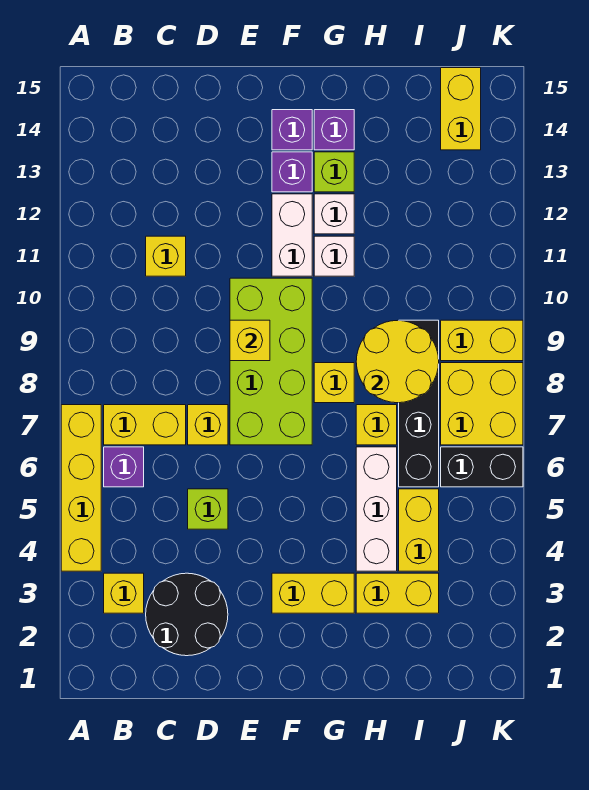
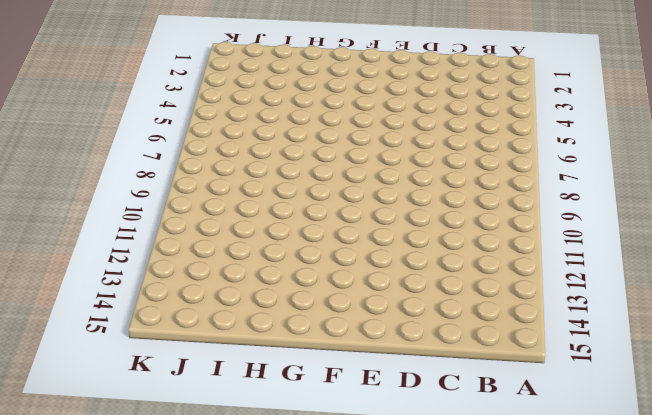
none -> yellow brick A4:A7 level 1
none -> yellow brick B3 level 1
none -> purple brick B6 level 1

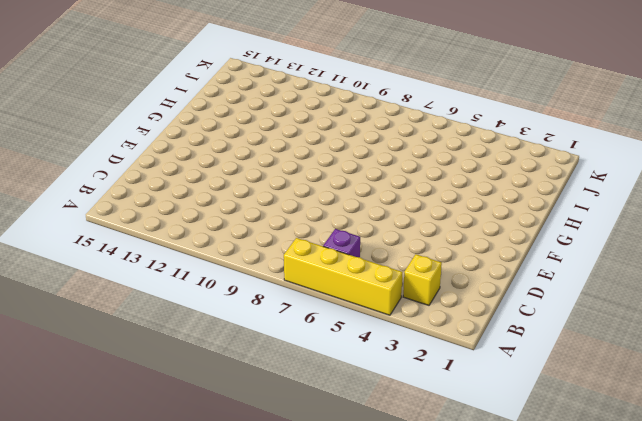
none -> yellow brick B7:C7 level 1
none -> black round brick C2:D3 level 1
none -> yellow brick C11 level 1

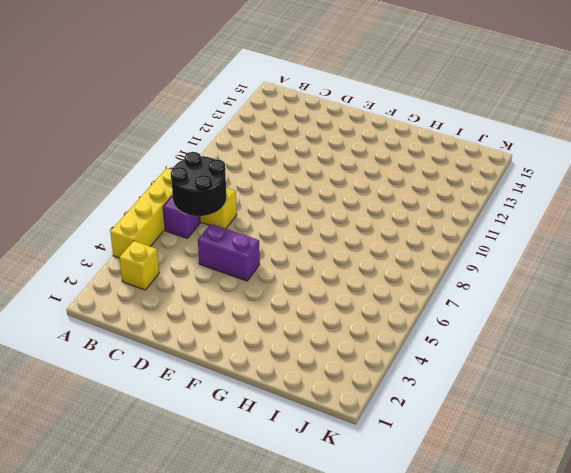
black round brick B6:C7 level 2 -> black round brick C2:D3 level 1
purple brick D5:E5 level 1 -> lime brick D5 level 1
none -> yellow brick C11 level 1
none -> yellow brick D7 level 1
none -> lime brick E7:F10 level 1

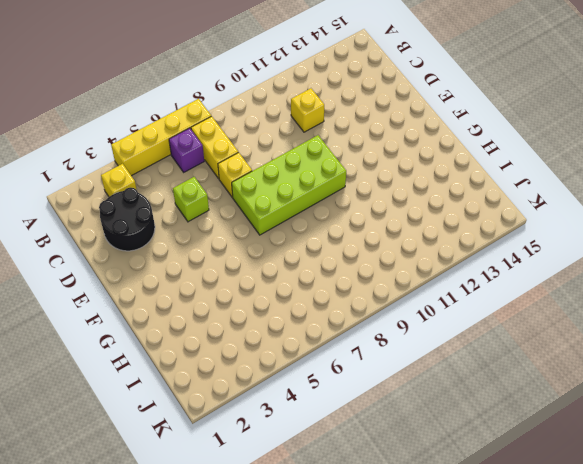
none -> yellow brick F3:G3 level 1
none -> white brick F11:F12 level 1
none -> purple brick F13 level 1

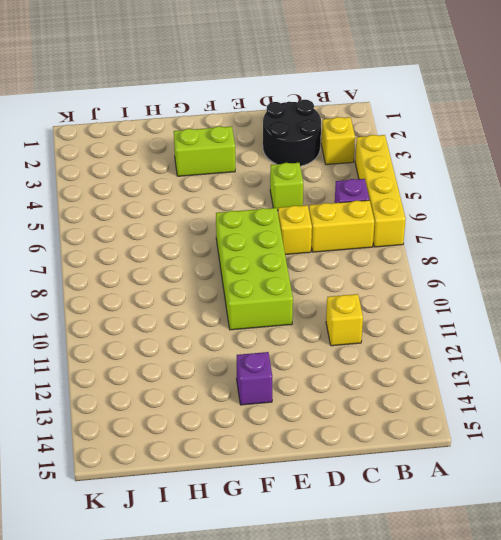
lime brick F3:G3 level 1 -> yellow brick F3:G3 level 1
none -> white brick F11:F12 level 1
none -> purple brick F14 level 1
none -> yellow brick G8 level 1

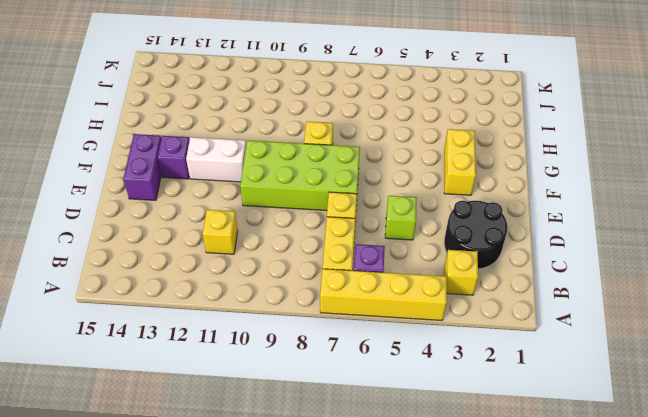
purple brick E14:F14 level 1 -> purple brick F14 level 1
none -> white brick G11 level 1
none -> white brick G12 level 1
none -> lime brick G13 level 1

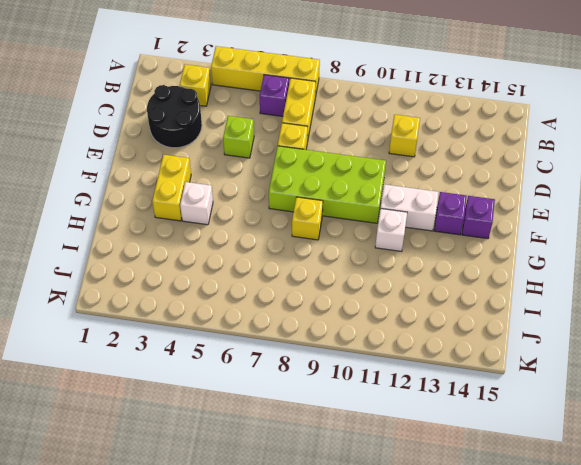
white brick G4 level 1 -> white brick G12 level 1
none -> lime brick G13 level 1
none -> purple brick G14 level 1
none -> yellow brick H3:I3 level 1

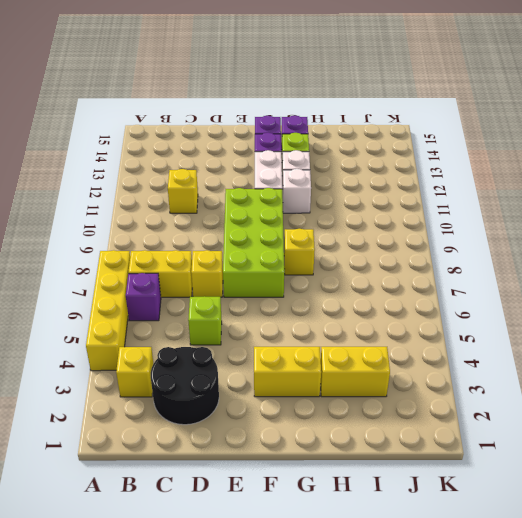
none -> white brick H4:H6 level 1
none -> yellow brick H7 level 1
none -> yellow brick I4:I5 level 1

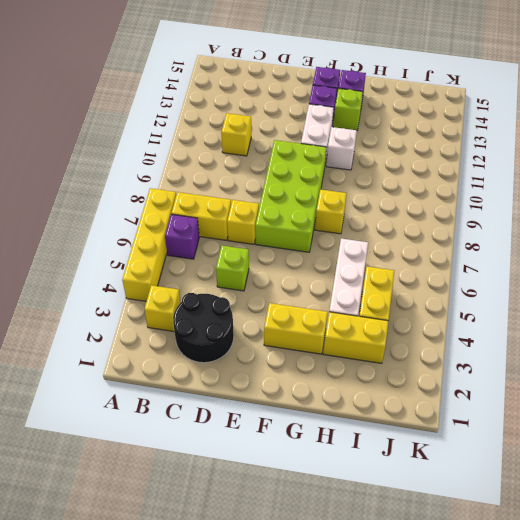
none -> white brick G12 level 1
none -> yellow brick H7 level 1
none -> black brick I6:I9 level 1

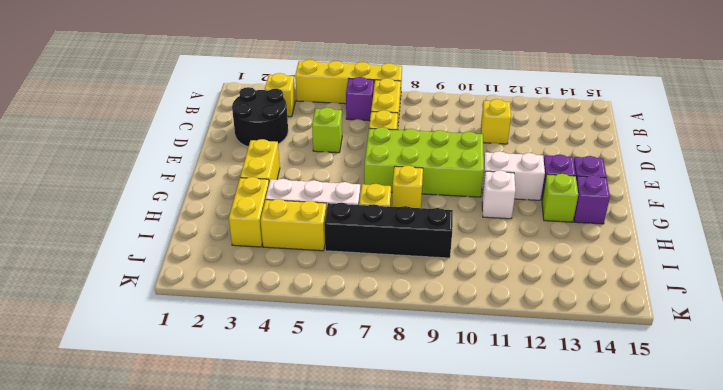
none -> white brick G12 level 1
none -> black brick J6:K6 level 1
none -> yellow brick J7:K8 level 1

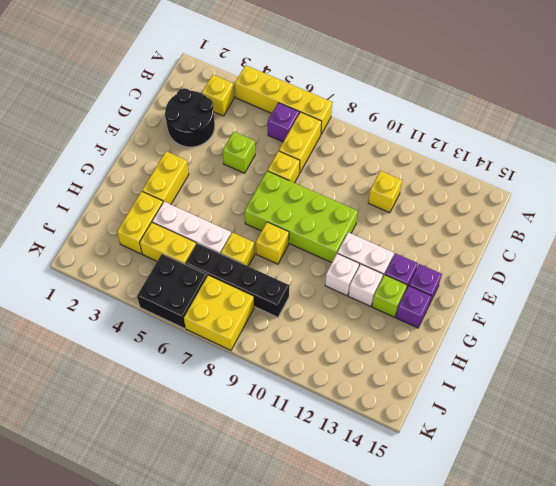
black brick J5:K6 level 1 -> black brick J6:K6 level 1
none -> yellow brick J9:K9 level 1
none -> yellow brick J14:J15 level 1
none -> yellow brick E9 level 2

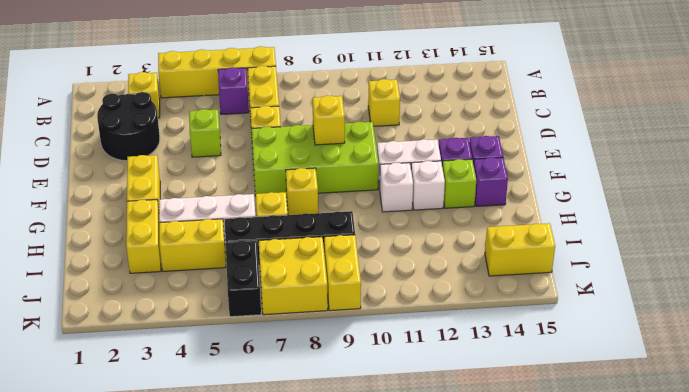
none -> yellow round brick H8:I9 level 2

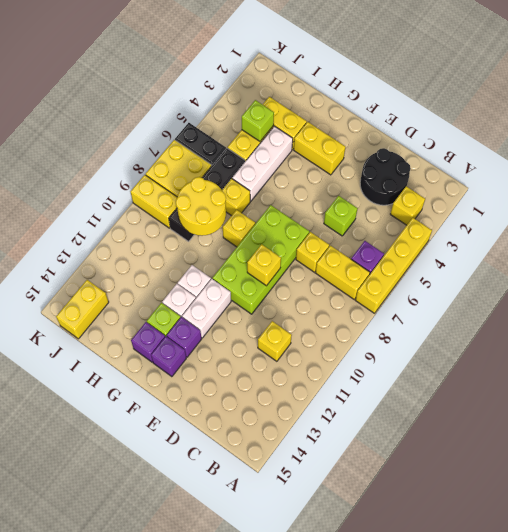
lime brick I4 level 2 -> none

